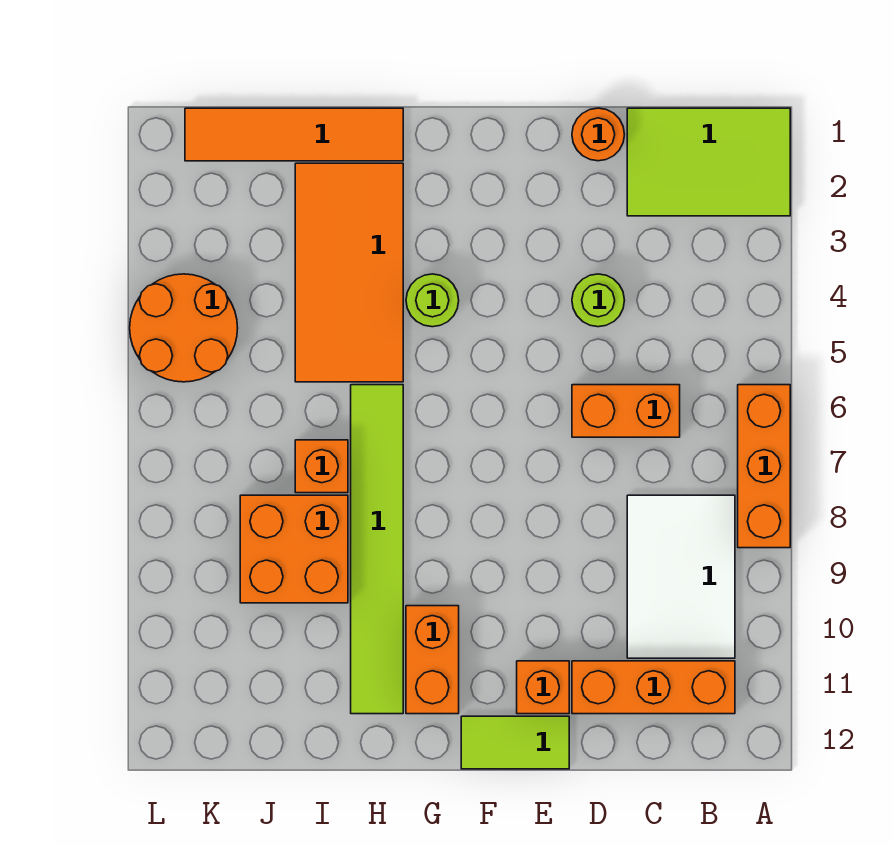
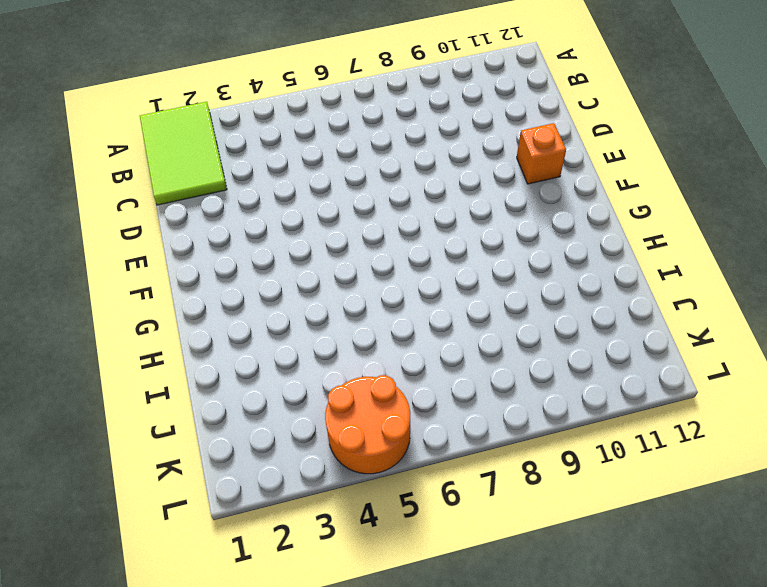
none -> orange brick A6:A8 level 1
none -> white tile B8:C10 level 1
none -> orange brick B11:D11 level 1

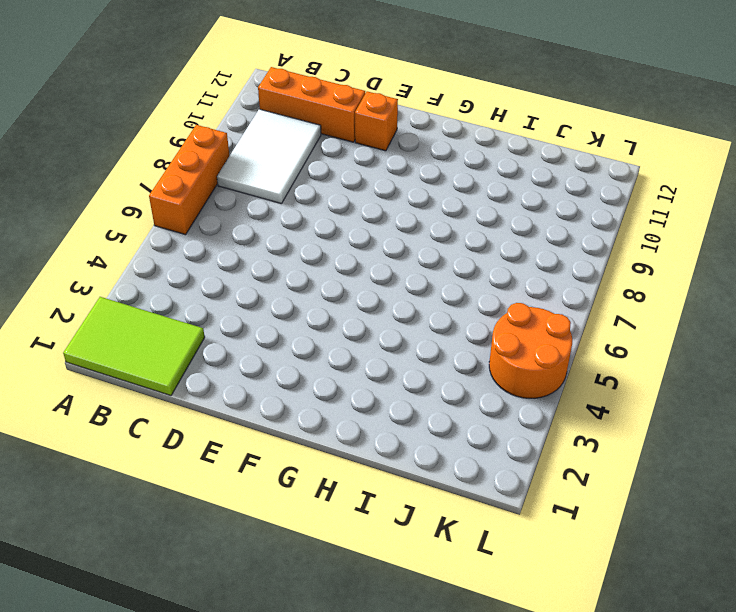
none -> orange brick C6:D6 level 1
none -> orange round brick D1 level 1
none -> lime round brick D4 level 1

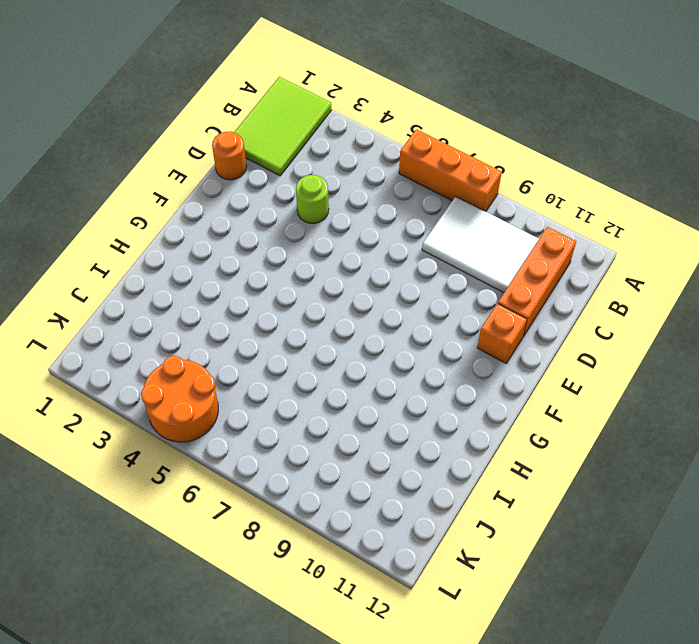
none -> orange brick C6:D6 level 1
none -> lime tile E12:F12 level 1
none -> lime round brick G4 level 1

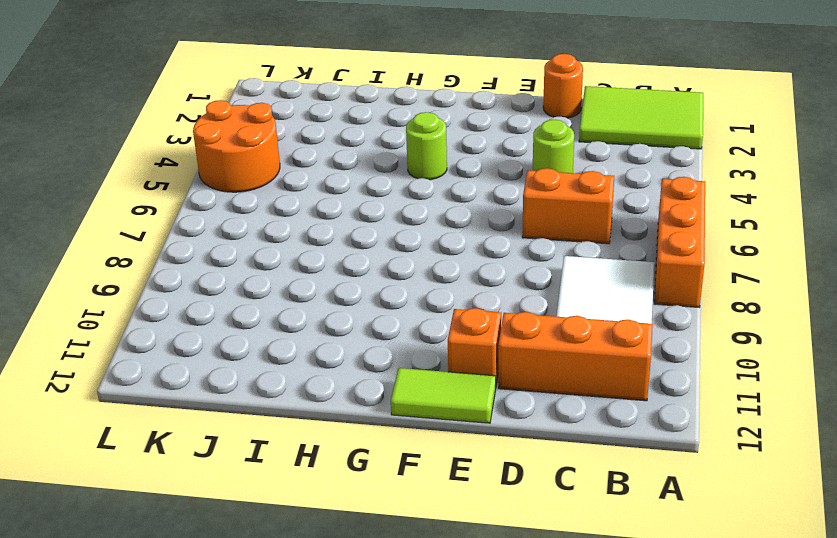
none -> orange brick G10:G11 level 1
none -> orange tile H1:K1 level 1
none -> orange tile H2:I5 level 1

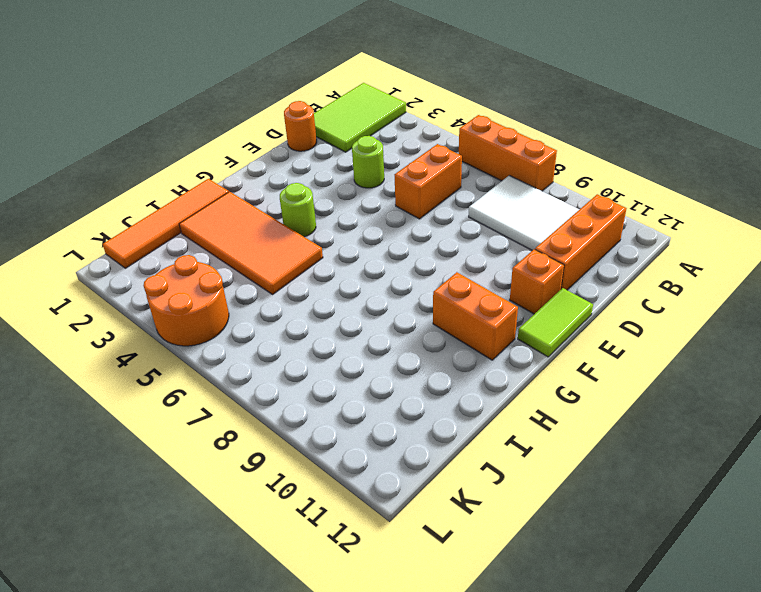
none -> lime tile H6:H11 level 1
none -> orange brick I7 level 1
none -> orange brick I8:J9 level 1

